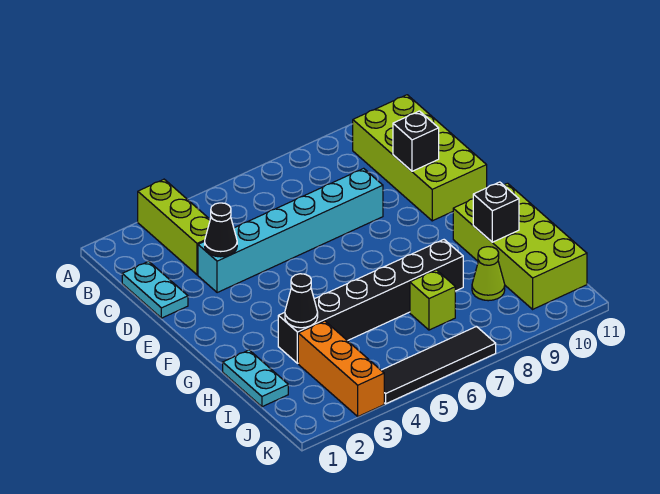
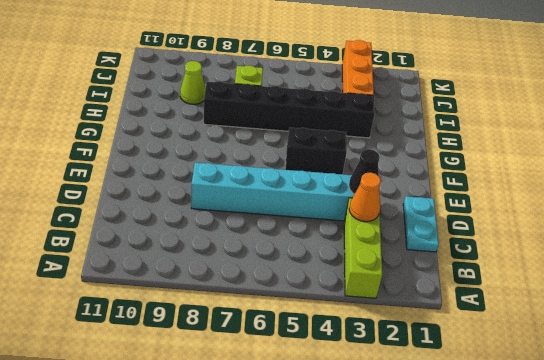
orange cone C3 level 2 -> none
black brick F4:F5 level 1 -> none
none -> lime brick B10:E11 level 1
none -> lime brick G10:J11 level 1
none -> cyan plate H1:I1 level 1

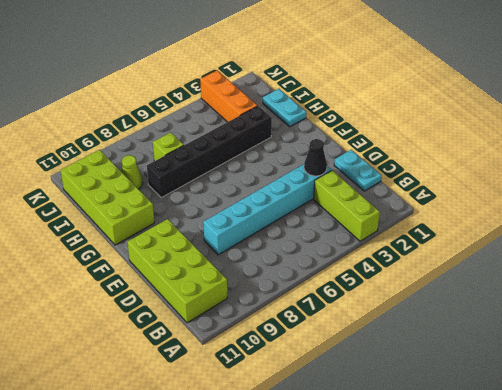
none -> black tile K4:K7 level 1
none -> black brick D10 level 2
none -> black cone H3 level 2

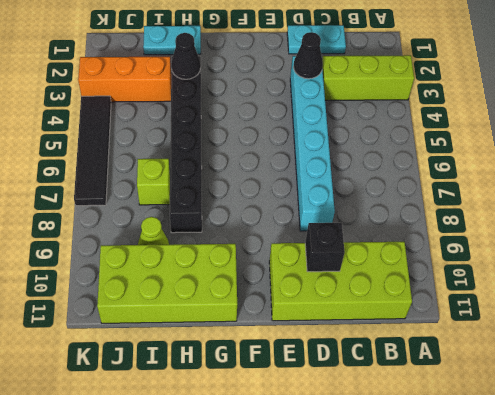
none -> black brick H10 level 2

